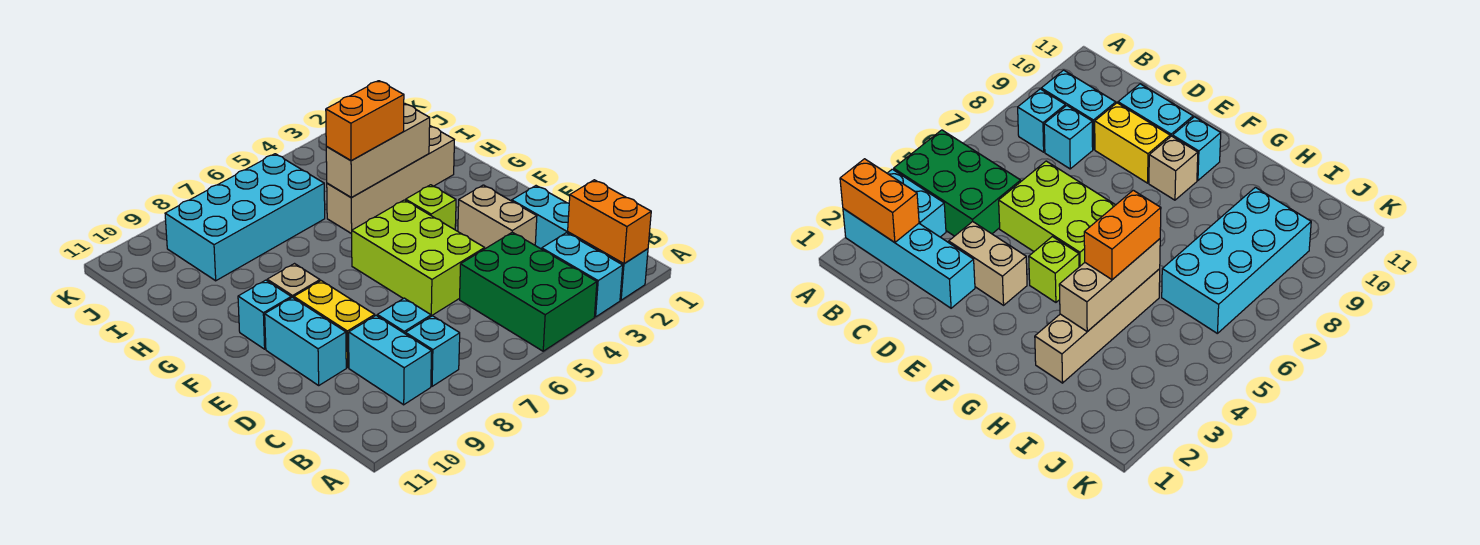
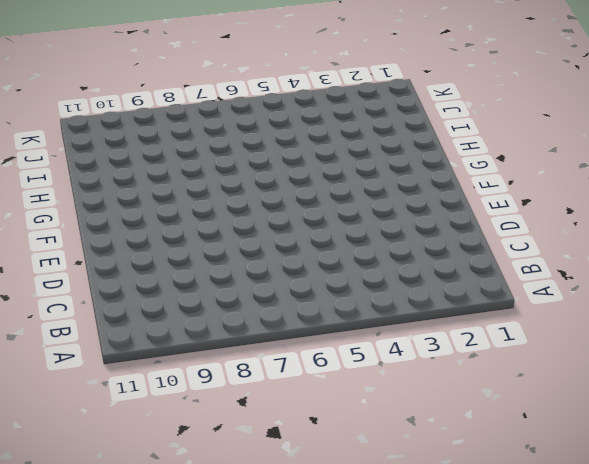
none -> cyan brick A2:D2 level 1
none -> cyan brick A3:B3 level 1
none -> green brick A4:C5 level 1

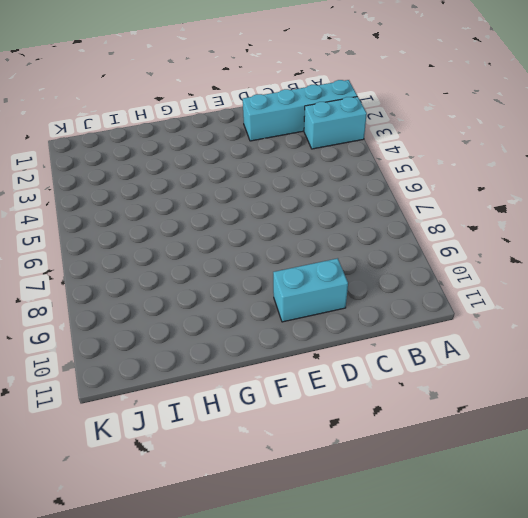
none -> green brick A4:C5 level 1
none -> cyan brick B8 level 1
none -> cyan brick B9:C9 level 1

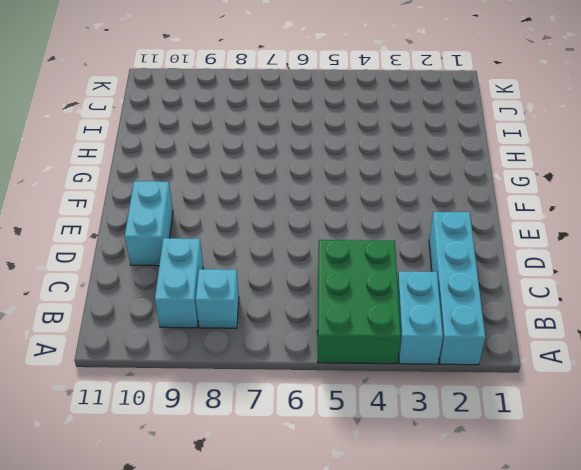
none -> cyan brick C8 level 1
none -> tan brick D3:E3 level 1
none -> lime brick D5:F6 level 1

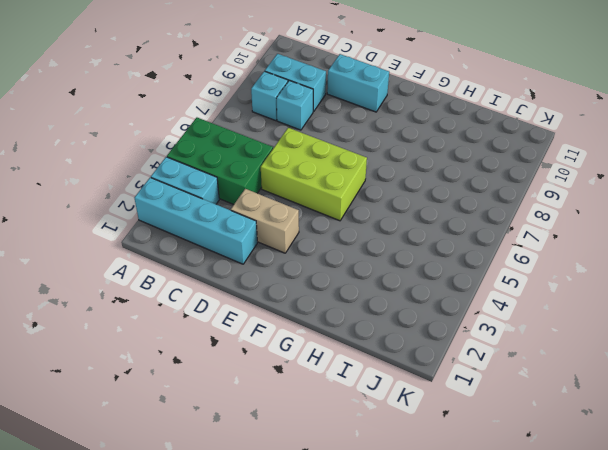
none -> yellow brick D9:E9 level 1
none -> lime brick F4 level 1
none -> tan brick F9 level 1

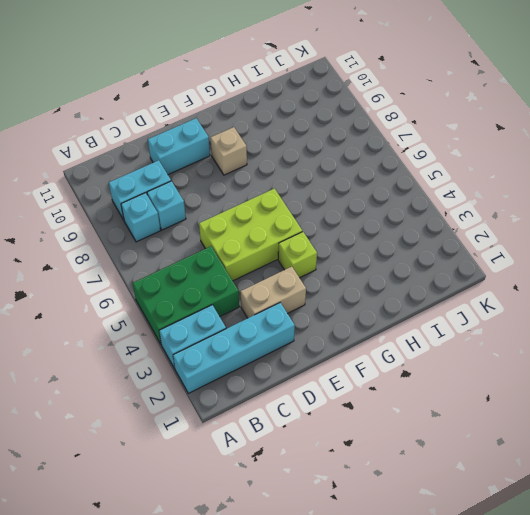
none -> yellow brick D9:E9 level 1
none -> cyan brick F10 level 1
none -> tan brick H2:H5 level 1

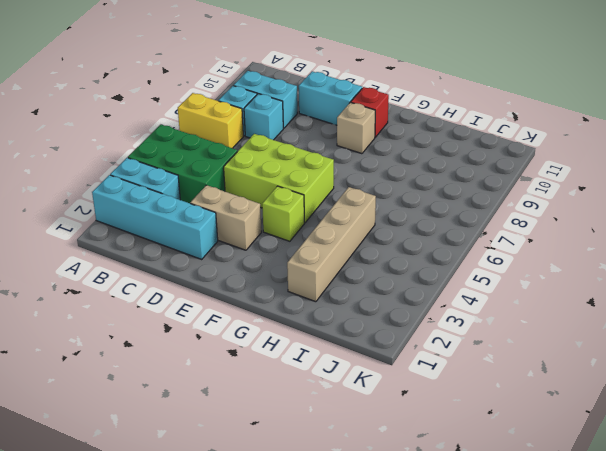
yellow brick A7:B7 level 1 -> yellow brick D9:E9 level 1
red brick F10 level 1 -> cyan brick F10 level 1
none -> cyan brick I6:J9 level 1
none -> orange brick A2:B2 level 2
none -> tan brick H3:H5 level 2

